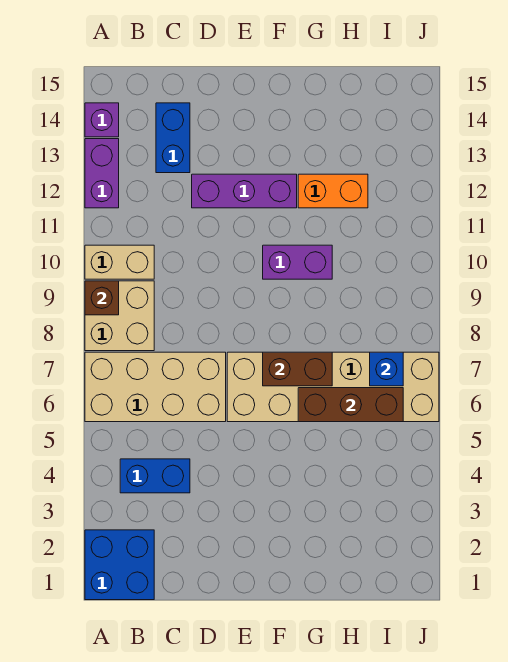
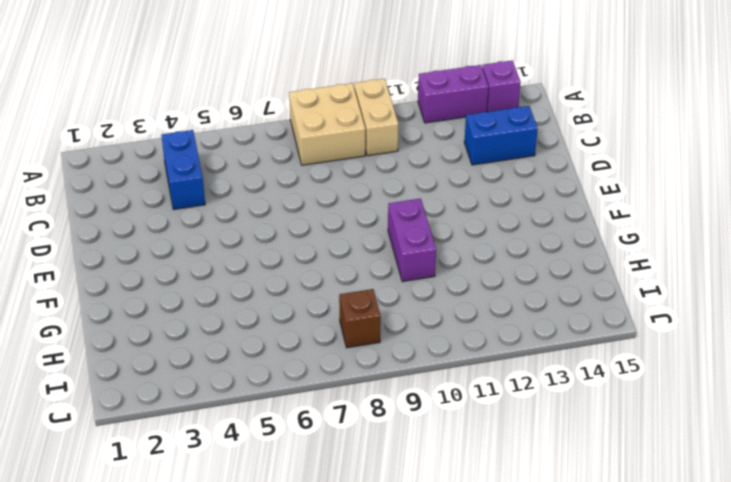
brown brick I8 level 1 -> brown brick A9 level 2
none -> blue brick A1:B2 level 1
none -> tan brick A6:D7 level 1
none -> purple brick D12:F12 level 1

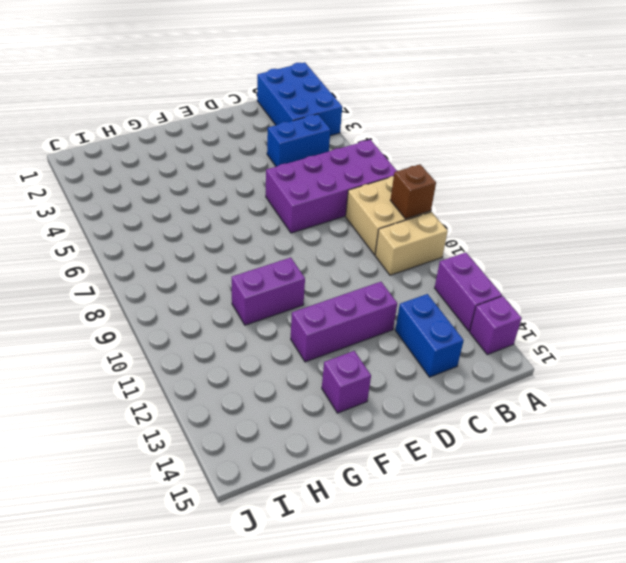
blue brick A1:B3 level 1 -> blue brick A1:B2 level 1
purple brick A6:D7 level 1 -> tan brick A6:D7 level 1
purple brick F14 level 1 -> none
none -> tan brick E6:J7 level 1
none -> orange brick G12:H12 level 1
none -> brown brick F7:G7 level 2

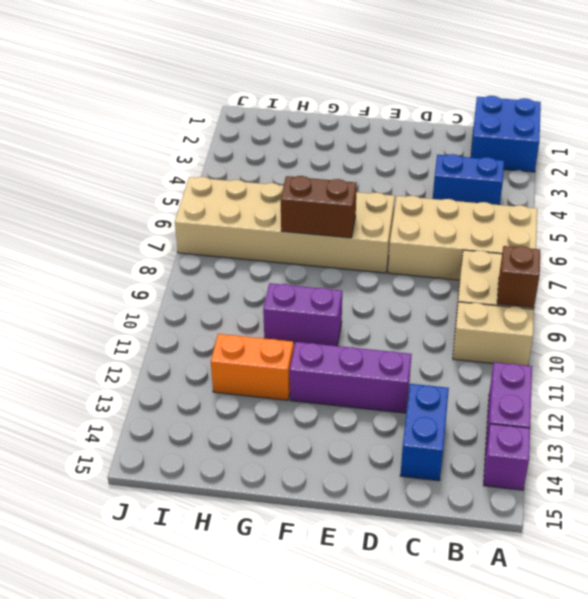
none -> brown brick G6:I6 level 2
none -> blue brick I7 level 2

